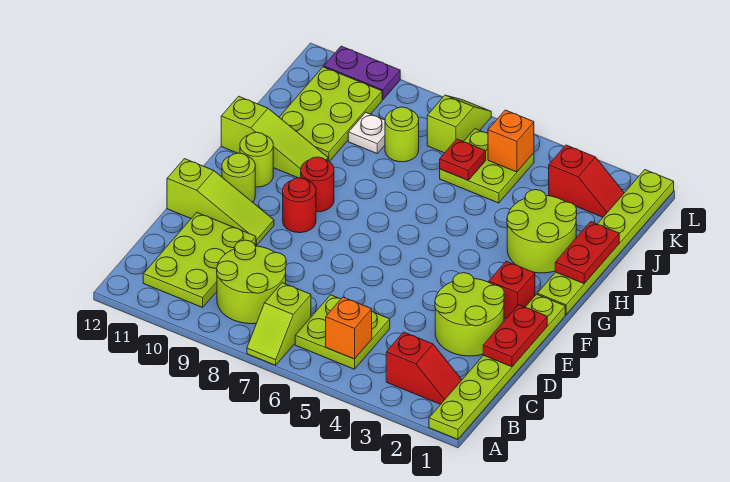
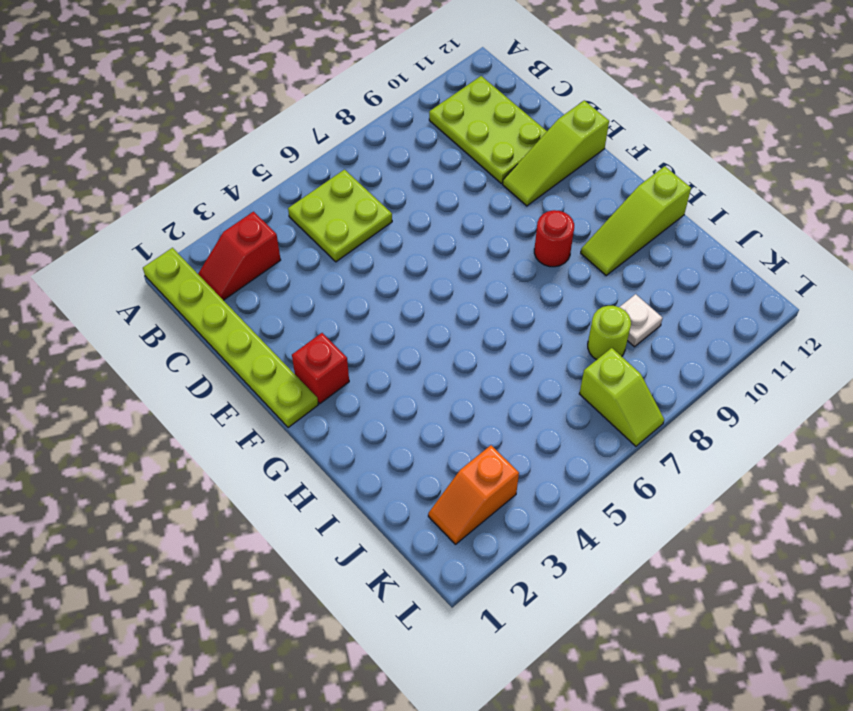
orange slope K2:K3 level 1 top 3 -> red slope K2:K3 level 1 top 3
none -> lime slope A7:B7 level 1 top B
none -> lime round brick B8:C9 level 1
none -> lime round brick D2:E3 level 1

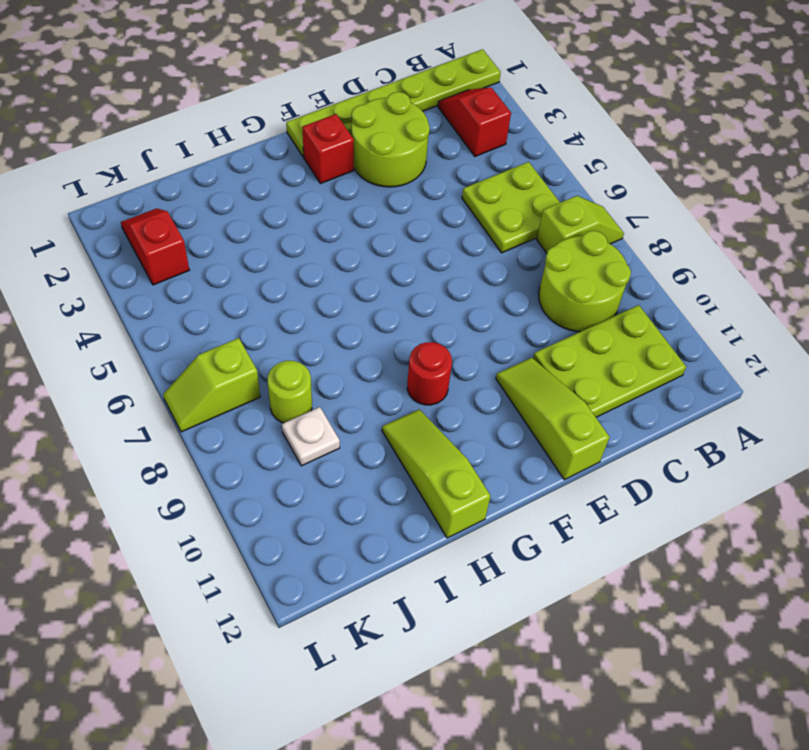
none -> red round brick F9 level 1
none -> lime round brick F11 level 1
none -> lime plate G1:L1 level 1

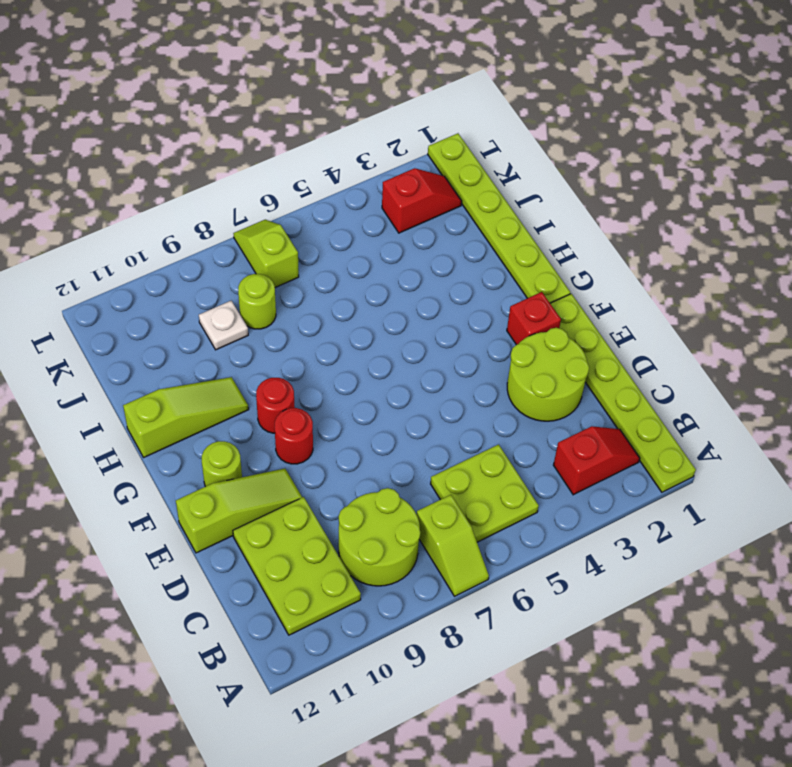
none -> lime round brick G11 level 1
none -> lime round brick H2:I3 level 1
none -> lime plate I10:K11 level 1

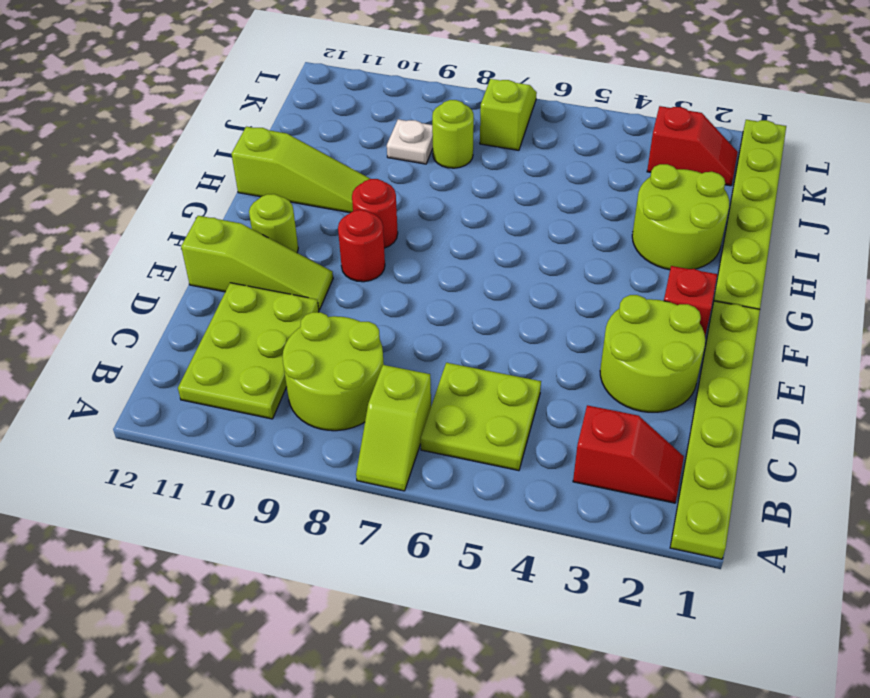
none -> lime round brick G11 level 1
none -> lime plate I10:K11 level 1
none -> lime plate J5:K6 level 1

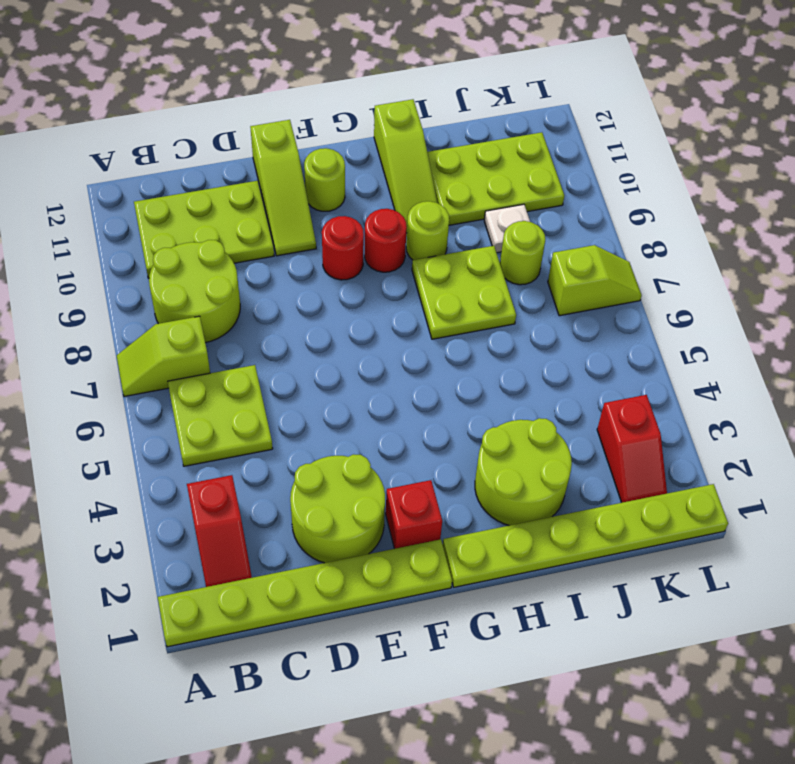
lime plate H7:I8 level 1 -> lime plate J5:K6 level 1
lime round brick H9 level 1 -> lime round brick G11 level 1
none -> purple plate L10:L11 level 1
none -> orange brick B5 level 2
none -> red plate D1:E1 level 2

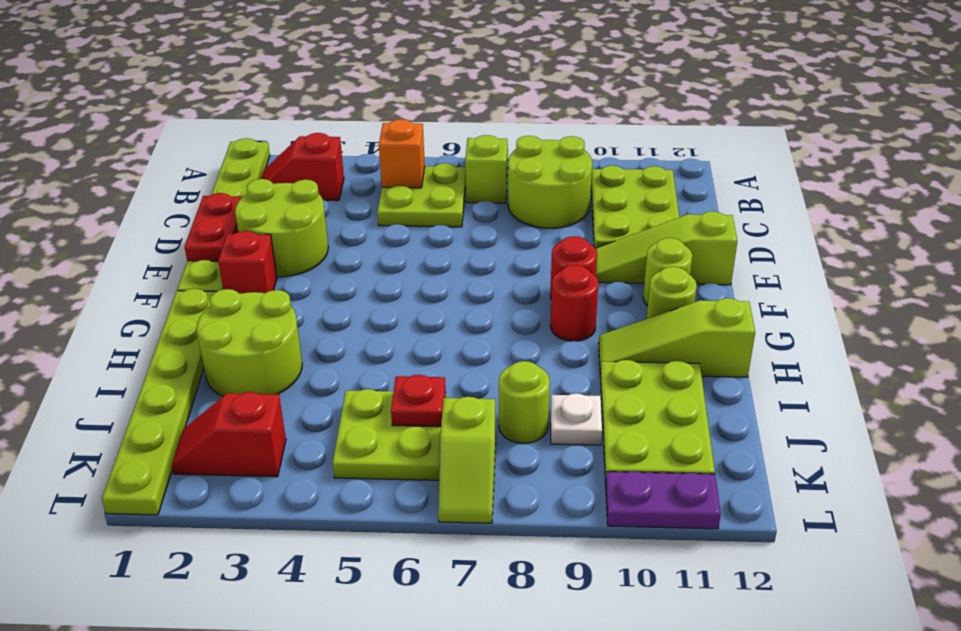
none -> red plate H1:I1 level 2
none -> orange brick K5 level 2

